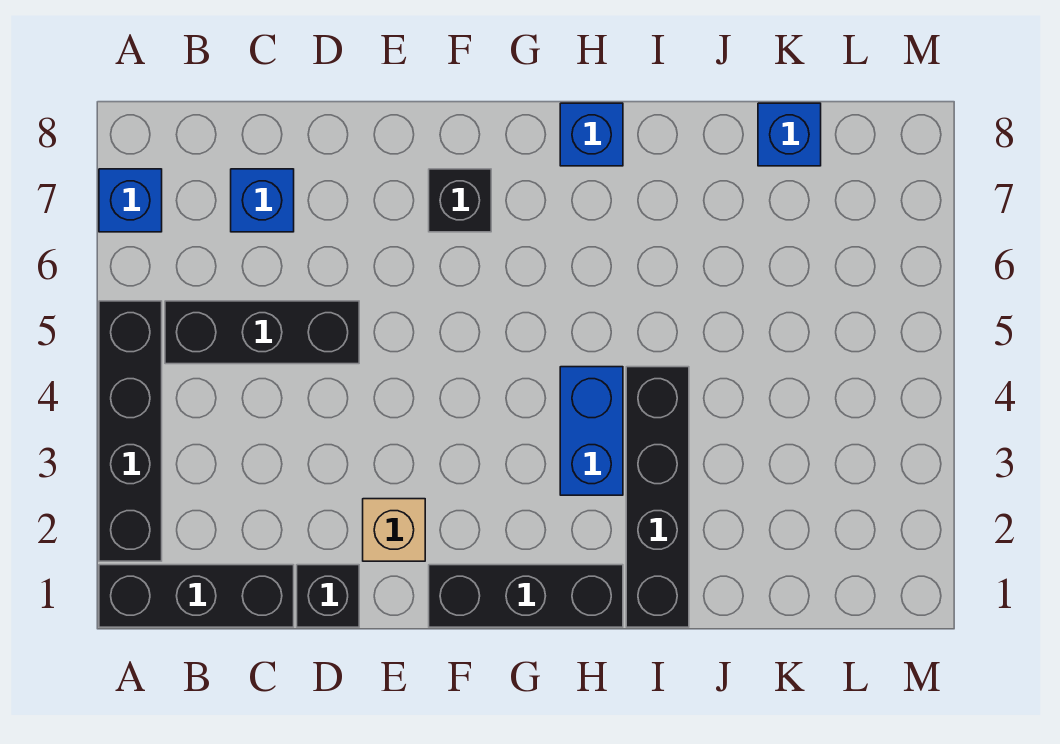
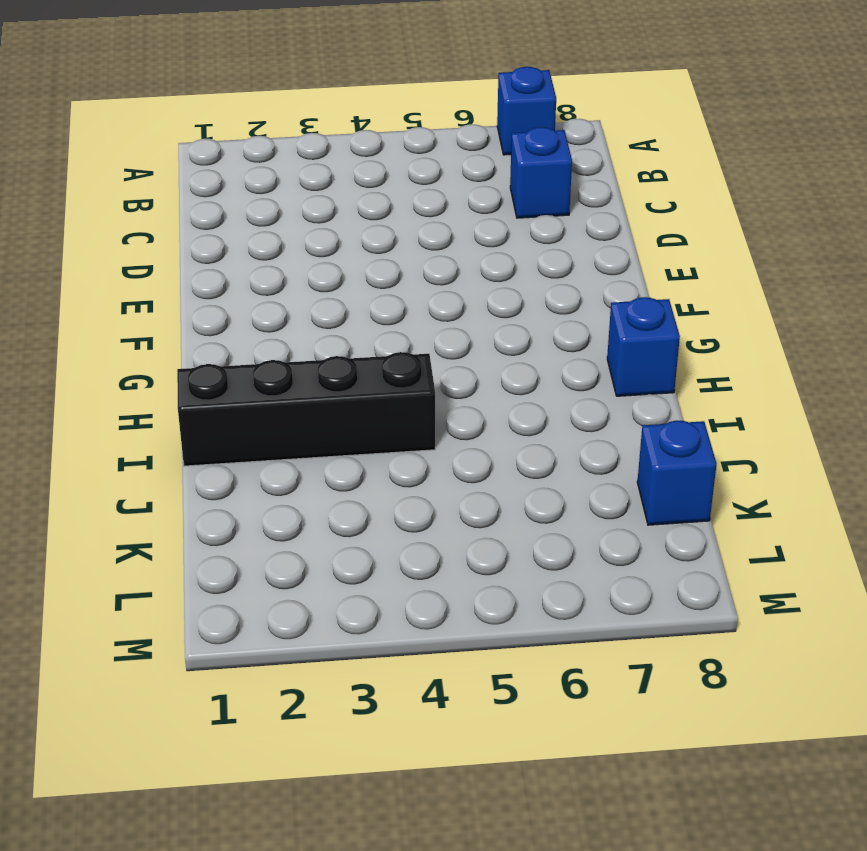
none -> black brick A1:C1 level 1
none -> black brick A2:A5 level 1
none -> black brick B5:D5 level 1

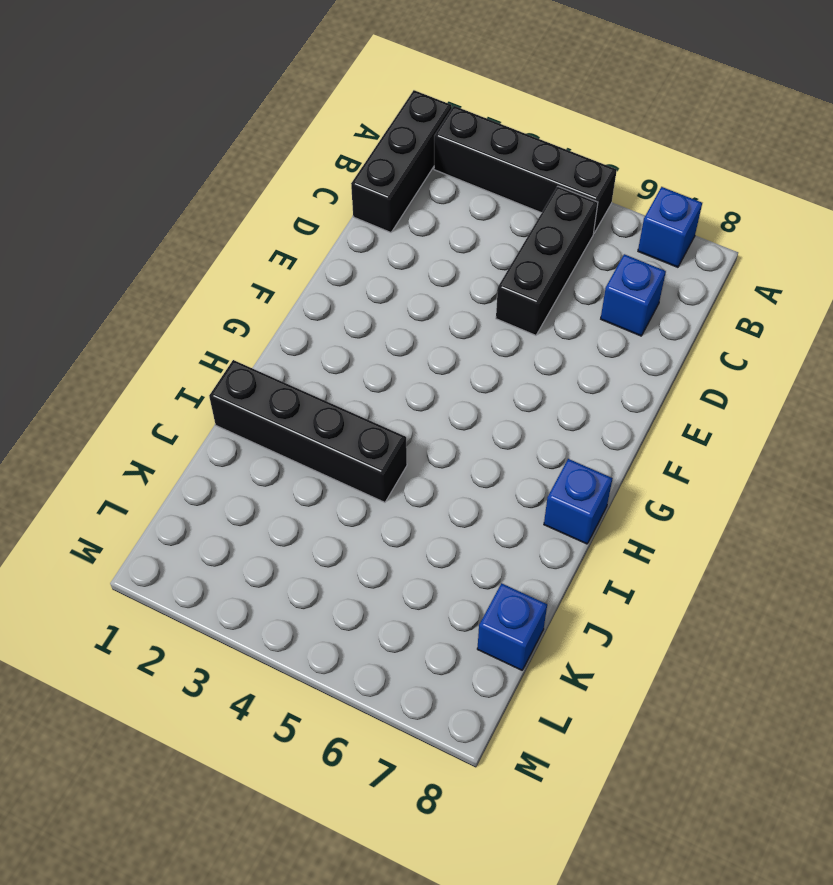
none -> black brick D1 level 1
none -> tan brick E2 level 1
none -> black brick F1:H1 level 1

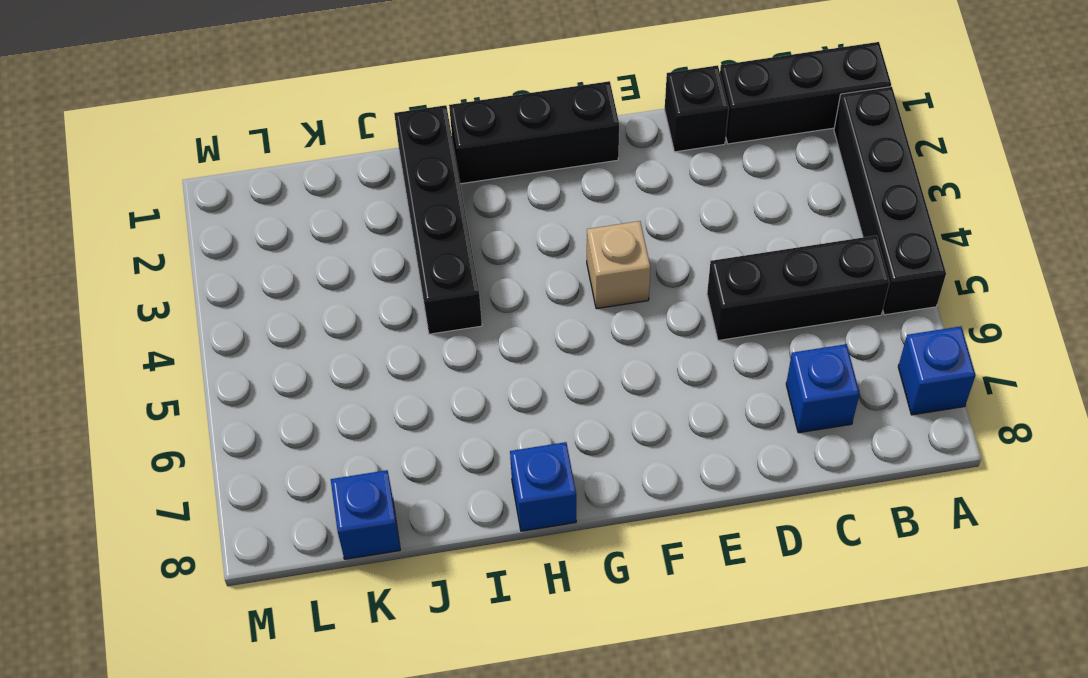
tan brick F4 level 1 -> tan brick E2 level 1
none -> black brick F7 level 1
none -> blue brick H3:H4 level 1

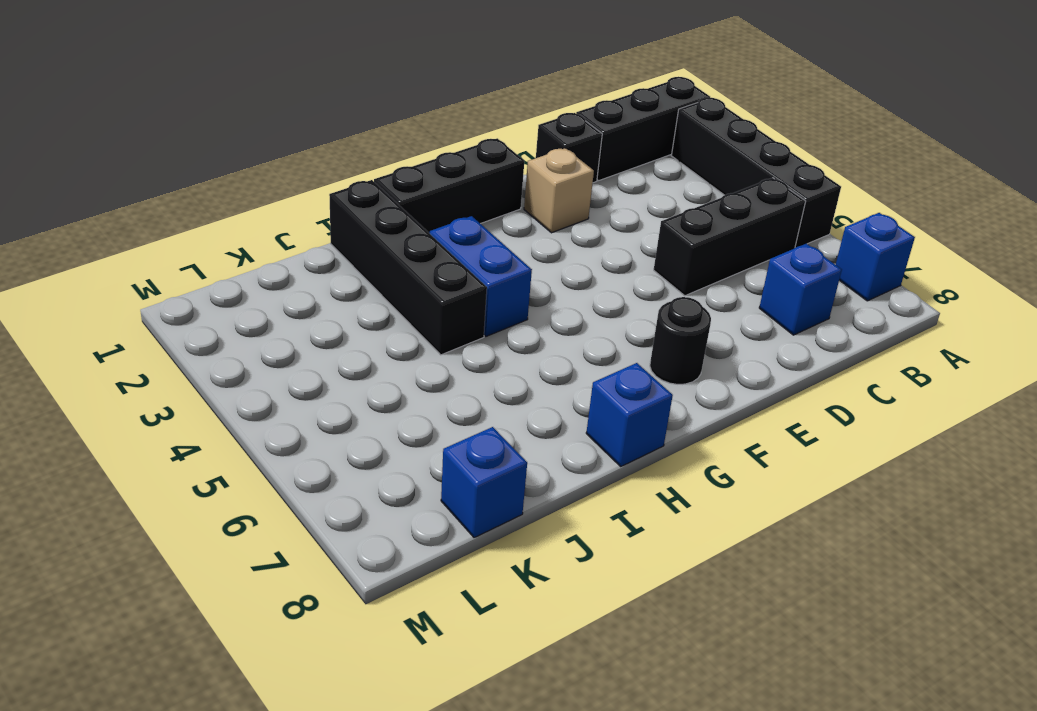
black round brick F7 level 1 -> black brick F7 level 1

